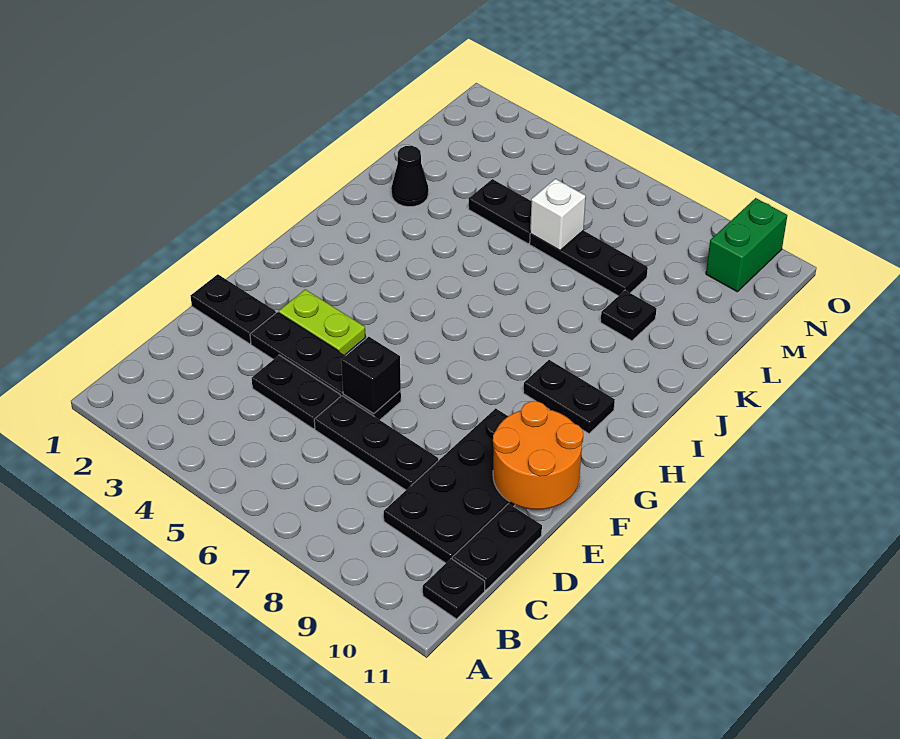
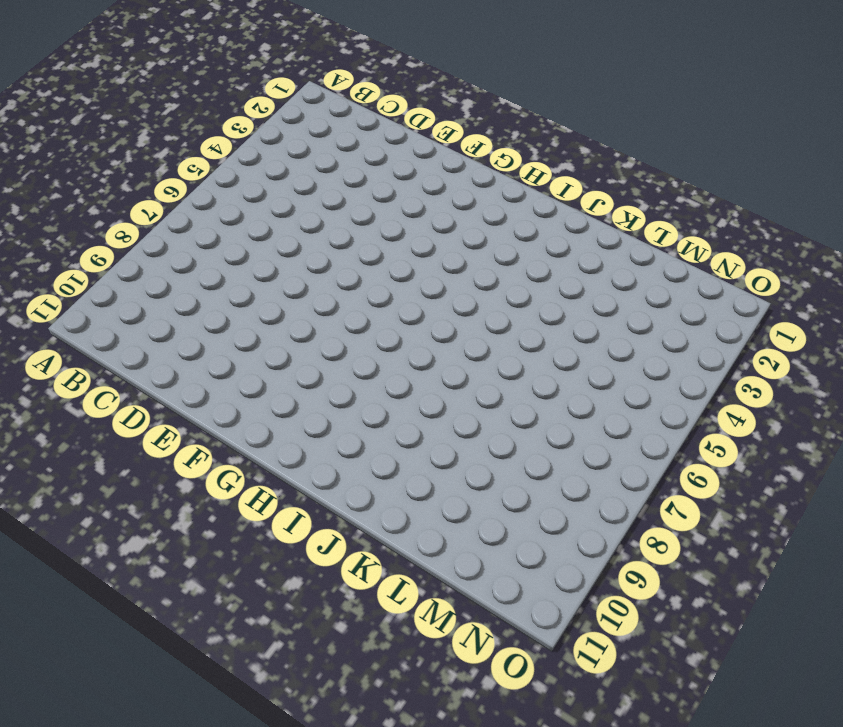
none -> black plate B11 level 1
none -> black plate C9:F10 level 1
none -> black plate C11:D11 level 1

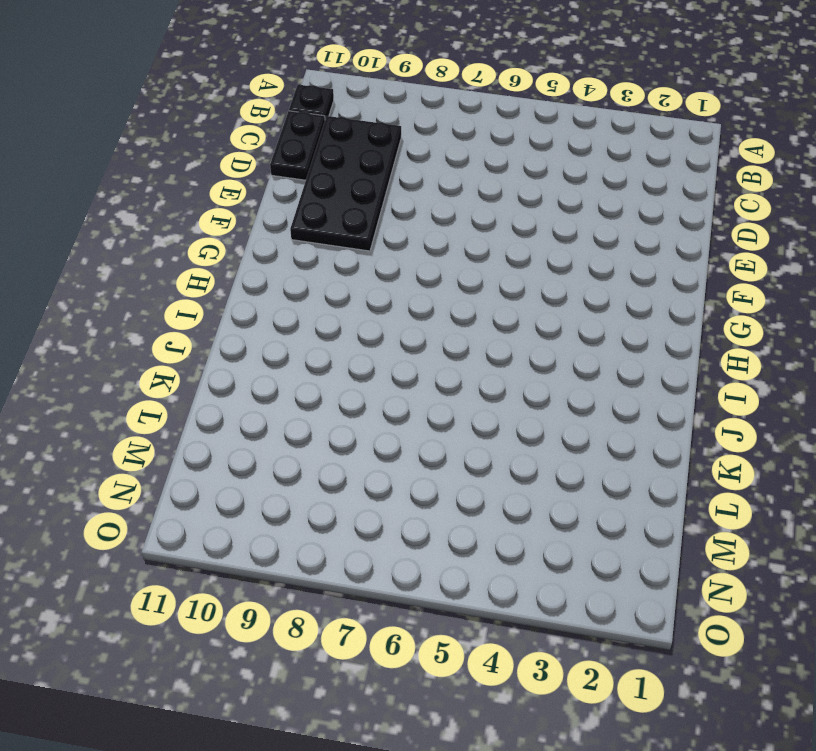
none -> black plate D4:D5 level 1
none -> black plate D6:D8 level 1
none -> black plate E1:E2 level 1

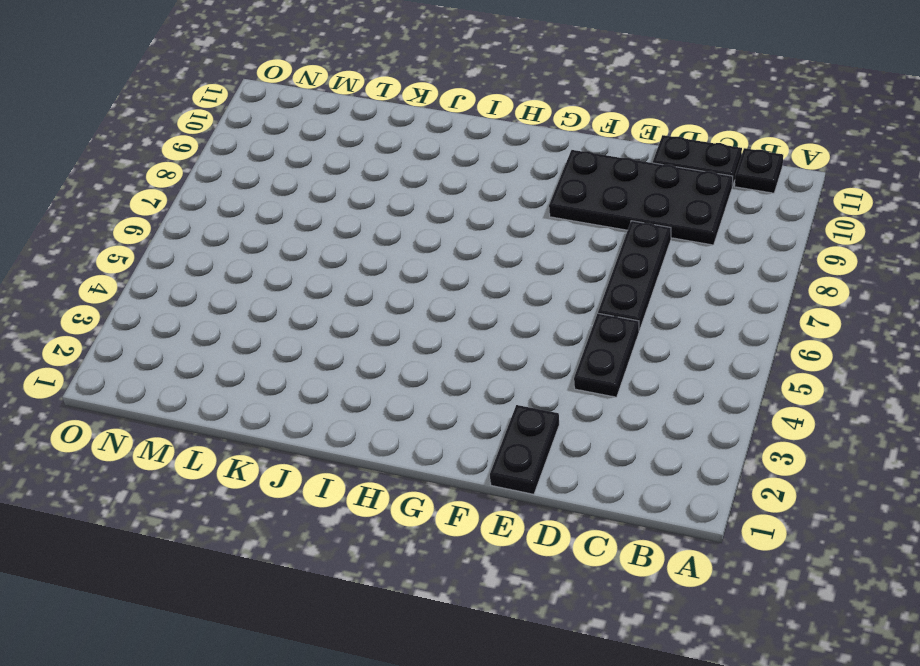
none -> black plate E3:E6 level 1
none -> lime plate F3:F4 level 1
none -> black plate H9:H10 level 1

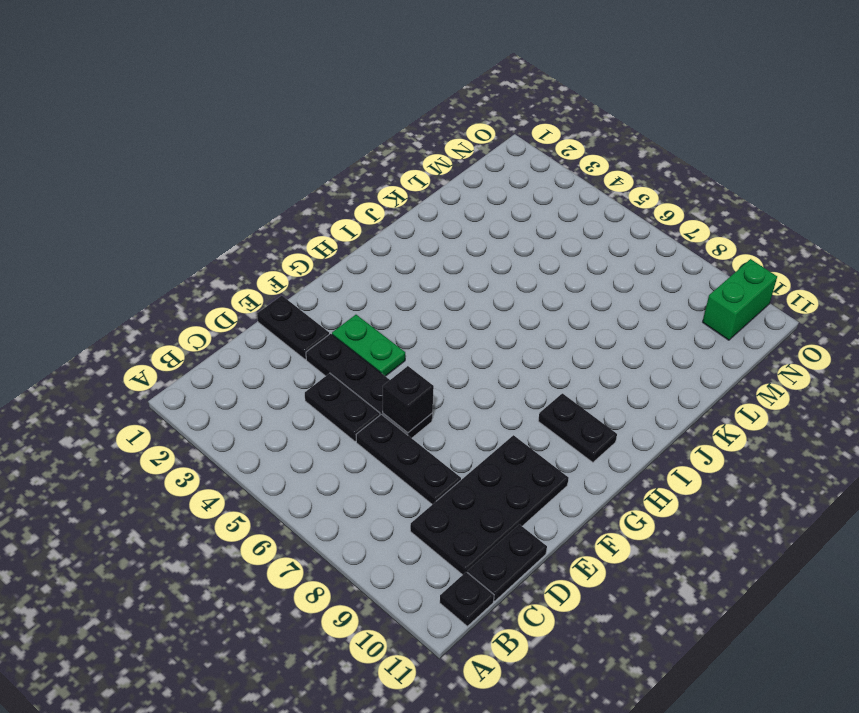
green plate F3:F4 level 1 -> lime plate F3:F4 level 1
none -> black cone K2 level 1
none -> black plate K9 level 1
none -> black plate L4:L5 level 1

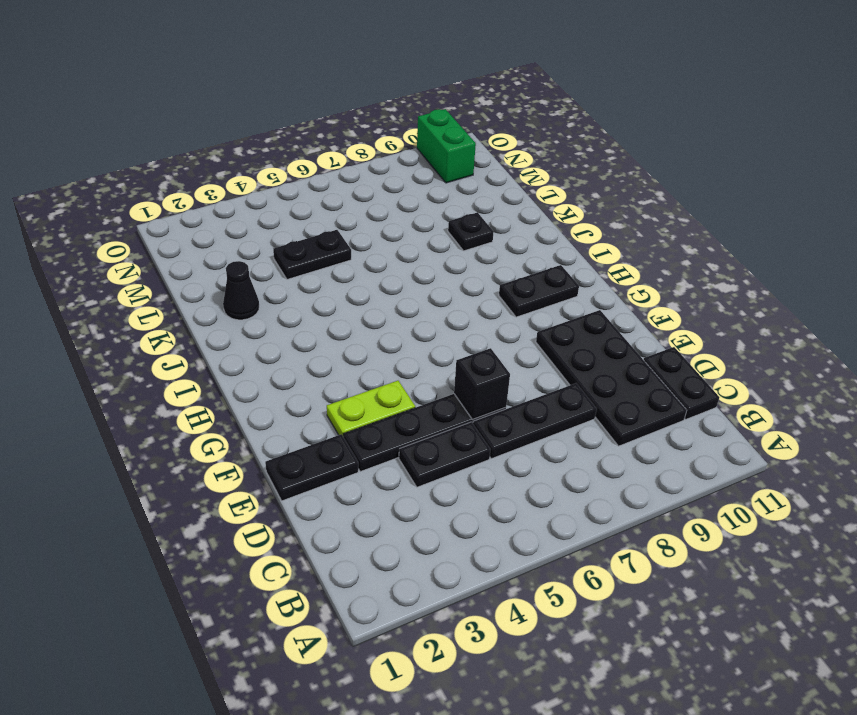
none -> black plate B11 level 1
none -> black plate L6:L8 level 1
none -> orange round brick E10:F11 level 2

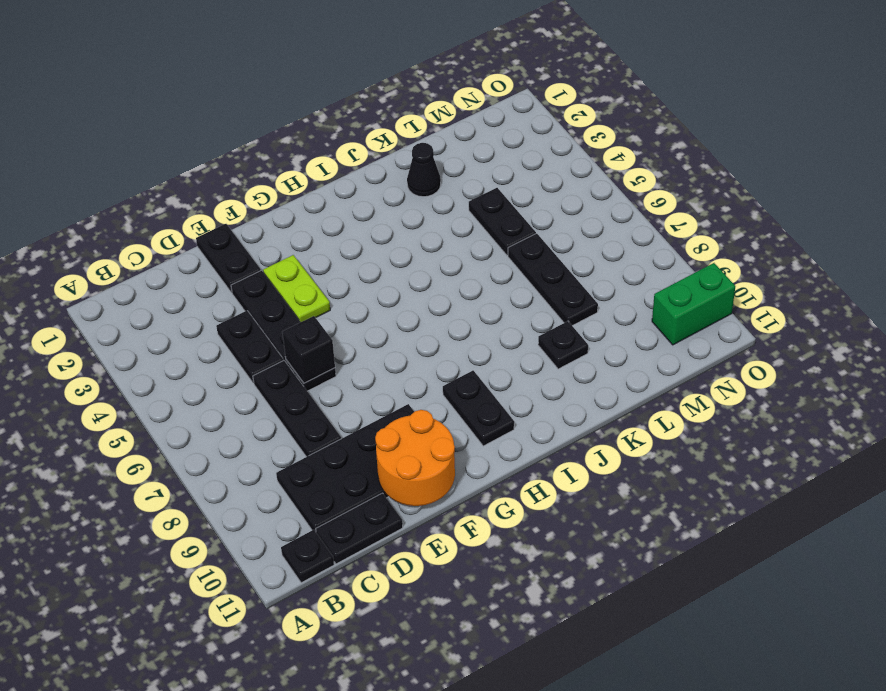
none -> white brick L6 level 2

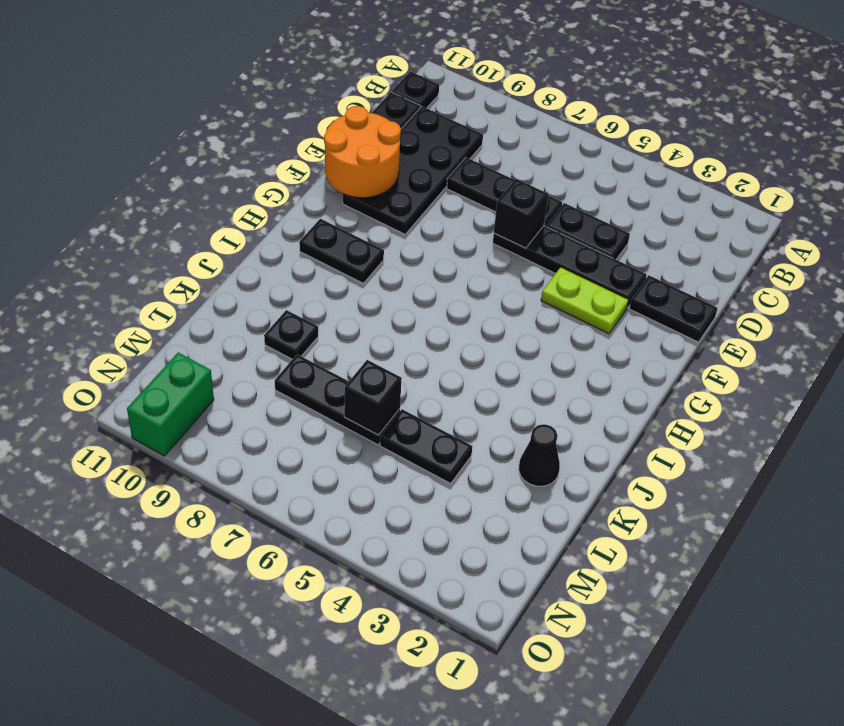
black brick L6 level 2 -> white brick L6 level 2

